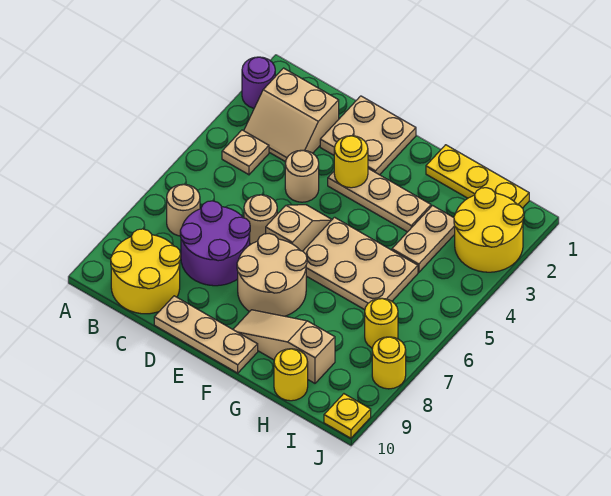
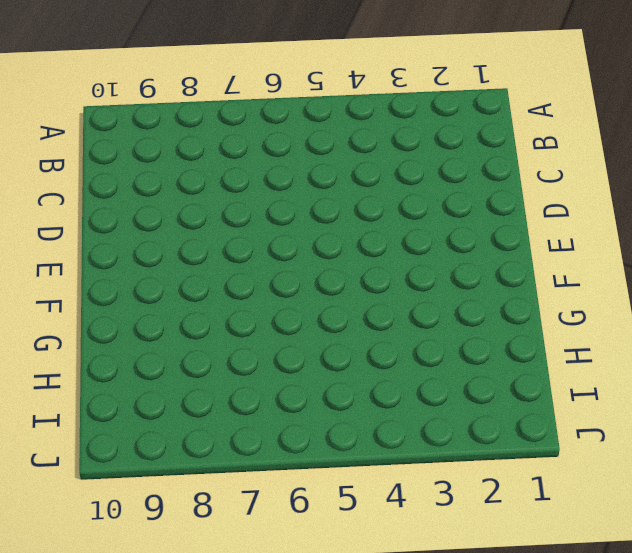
none -> purple round brick A2 level 1
none -> tan slope B2:C3 level 1 top 2
none -> tan plate B4 level 1

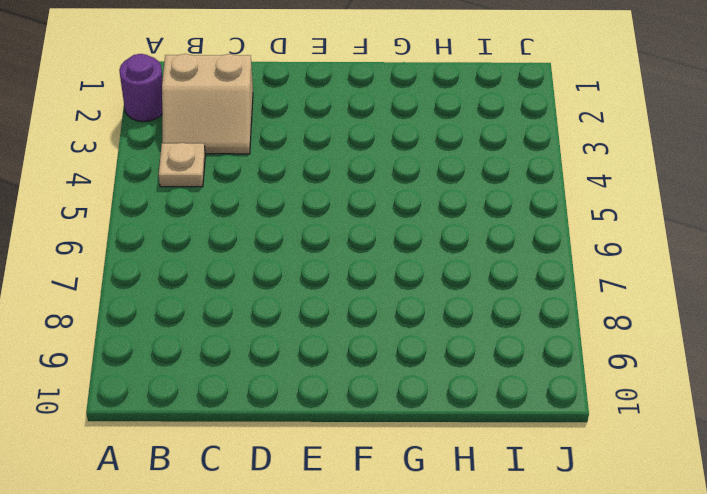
none -> tan round brick B7 level 1
none -> yellow round brick B9:C10 level 1
none -> purple round brick C7:D8 level 1

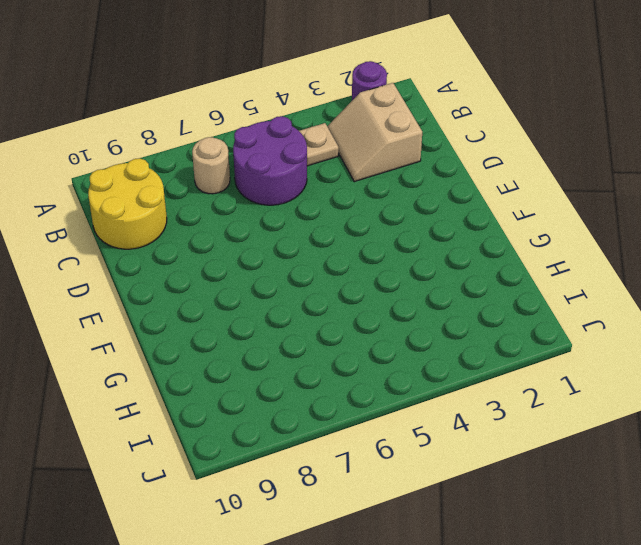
purple round brick B5:C6 level 1 -> purple round brick C7:D8 level 1
none -> tan plate D1:E2 level 1
none -> tan round brick D4 level 1
none -> tan round brick D6 level 1

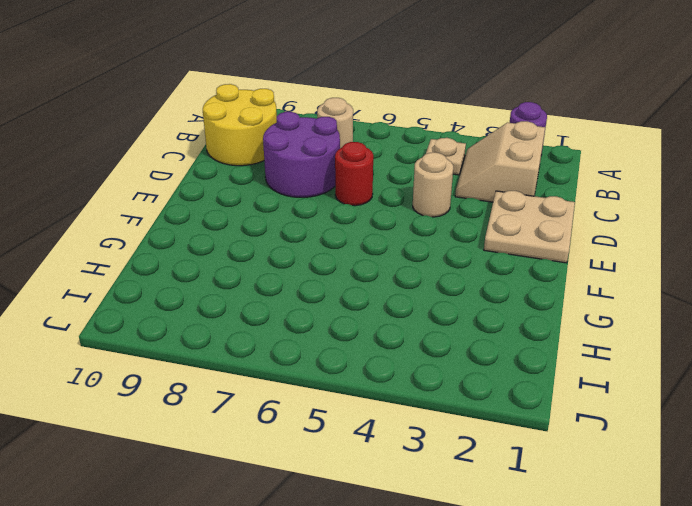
red round brick D6 level 1 -> tan round brick D6 level 1
none -> tan plate D10:F10 level 1
none -> tan plate E3:G3 level 1
none -> tan slope E5:E6 level 1 top 6

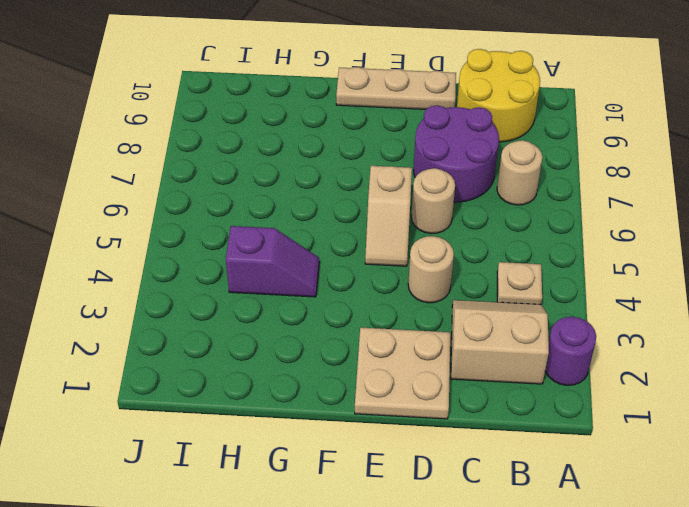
purple slope G4:H4 level 1 top H -> tan plate H3:H4 level 1
none -> tan plate E3:G3 level 1
none -> tan round brick E7:F8 level 1
none -> tan plate F5:H6 level 1

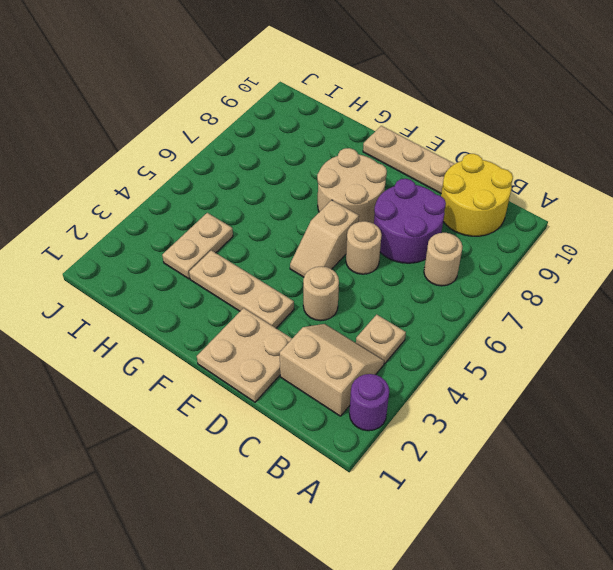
none -> tan plate F5:H6 level 1
none -> tan slope F9:H9 level 1 top H
none -> yellow plate G1:I1 level 1

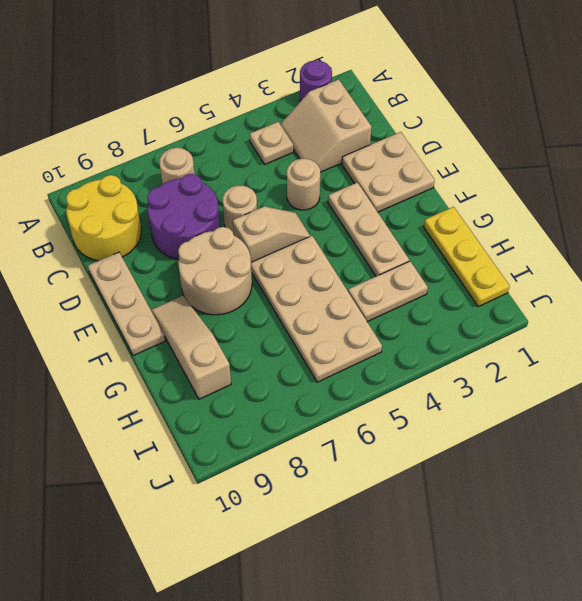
tan plate F5:I6 level 1 -> tan plate F5:H6 level 1
none -> yellow round brick H10 level 1
none -> yellow round brick I2:J3 level 1
none -> yellow round brick I7 level 1

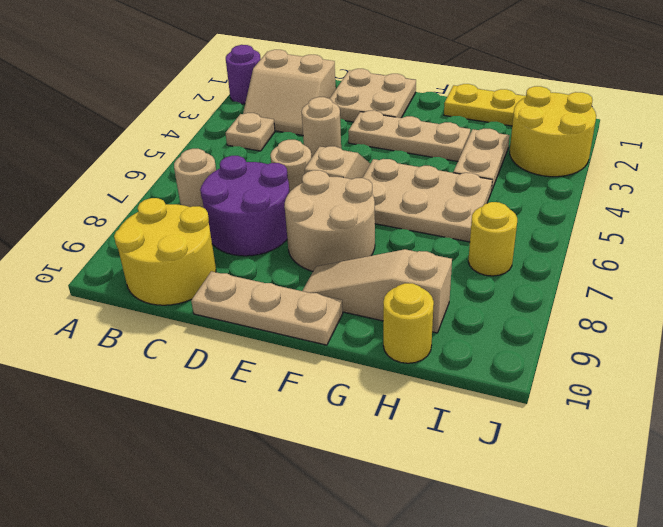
none -> yellow round brick J8 level 1
none -> yellow plate J10 level 1
none -> yellow round brick E3 level 2

